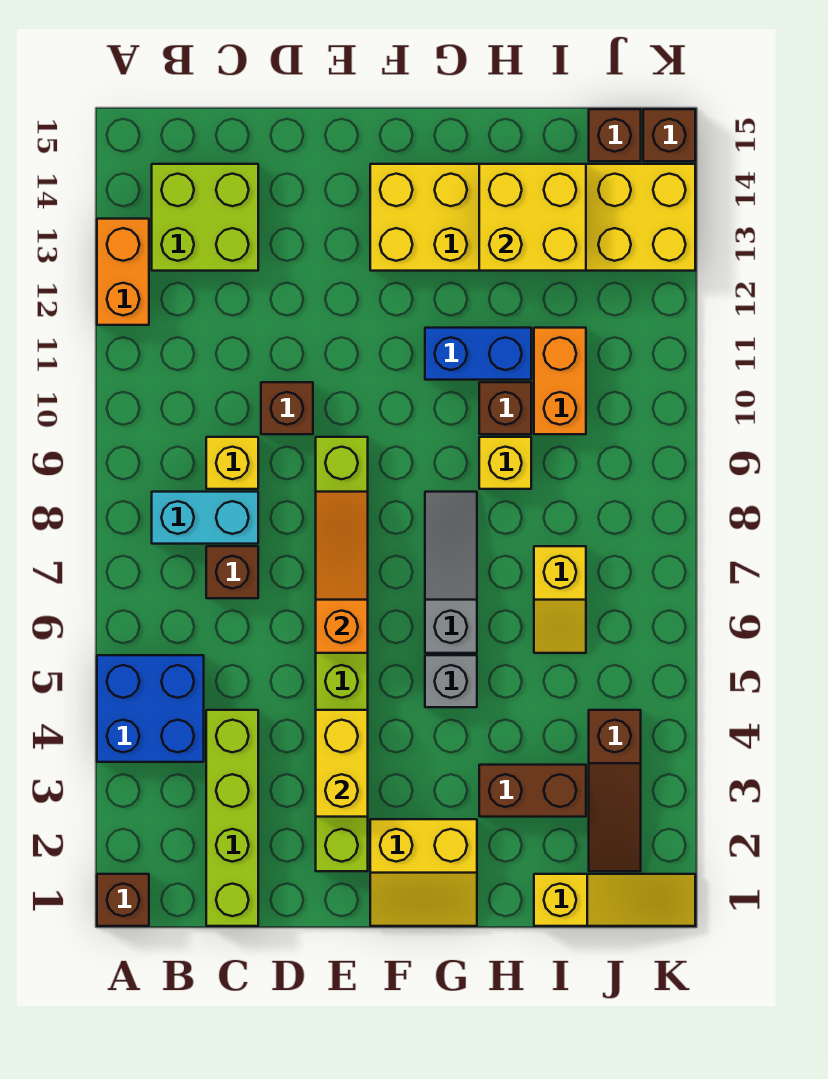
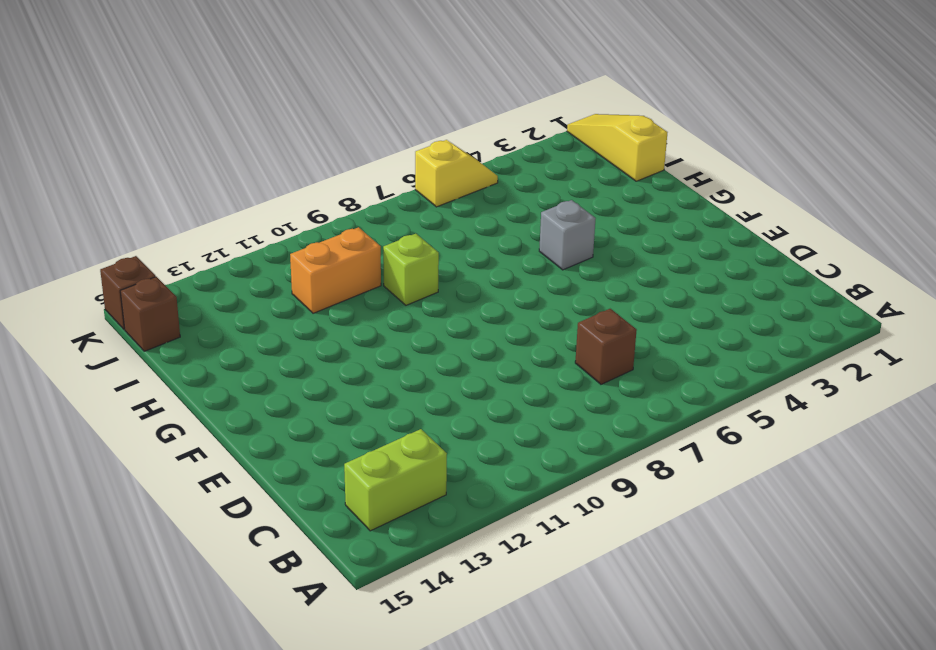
lime brick B13:B14 level 1 -> lime brick B13:C14 level 1
lime brick H9 level 1 -> yellow brick H9 level 1
yellow slope K5:K6 level 1 top 6 -> yellow slope I6:I7 level 1 top 7
none -> brown brick A1 level 1
none -> blue brick A4:B5 level 1
none -> orange brick A12:A13 level 1

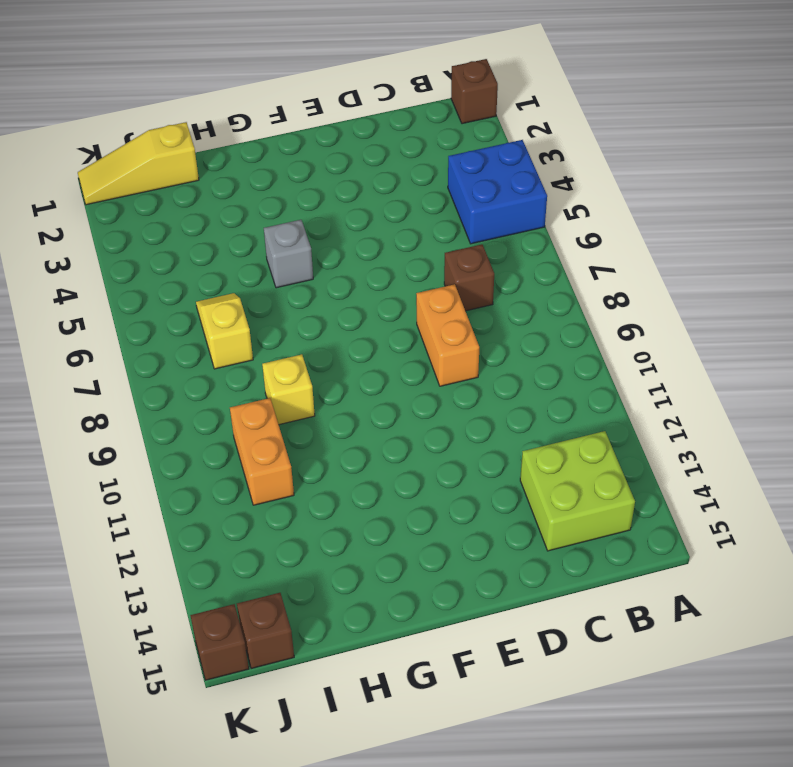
orange brick D8:D9 level 1 -> orange brick A12:A13 level 1
none -> cyan brick B8:C8 level 1
none -> lime brick C1:C4 level 1
none -> yellow brick C9 level 1

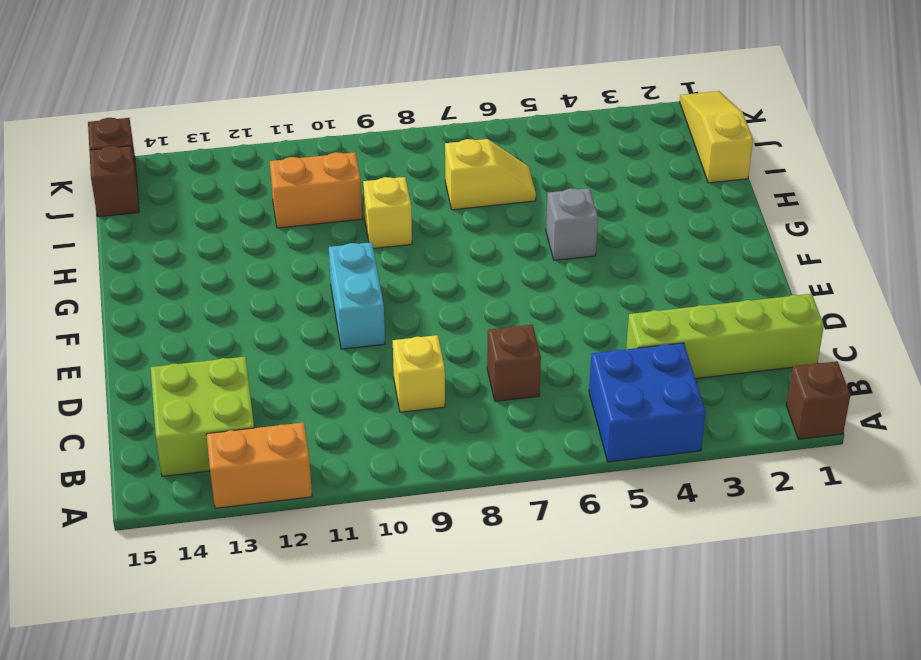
cyan brick E10:F10 level 1 -> cyan brick B8:C8 level 1
none -> brown brick D10 level 1
none -> lime brick E2:E9 level 1
none -> yellow slope F1:G2 level 1 top 2

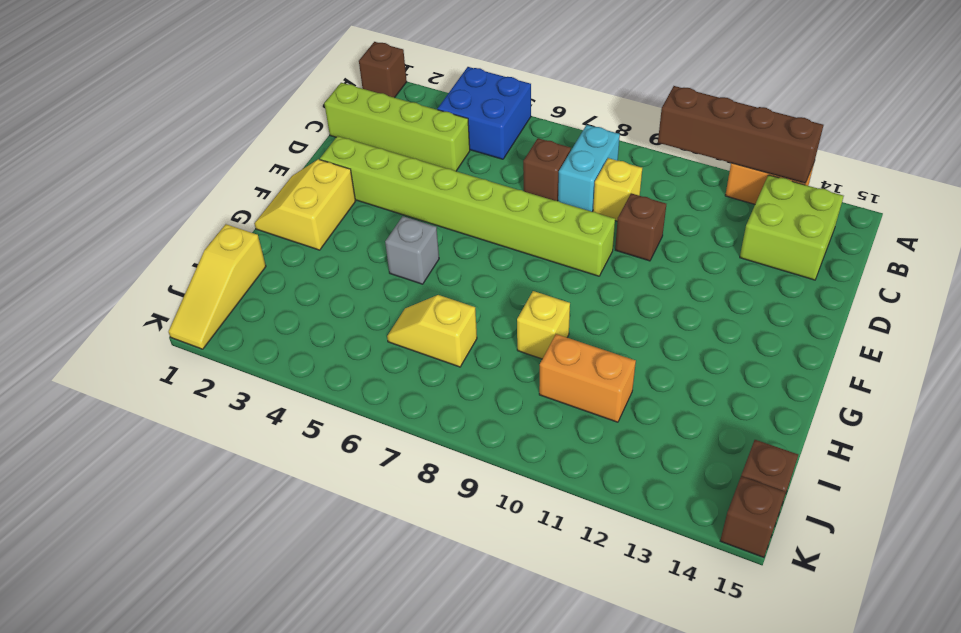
brown brick A10:A13 level 2 -> none
none -> yellow brick F13:K14 level 1
none -> grey slope G6:G8 level 1 top 6
none -> blue brick G11:H11 level 1

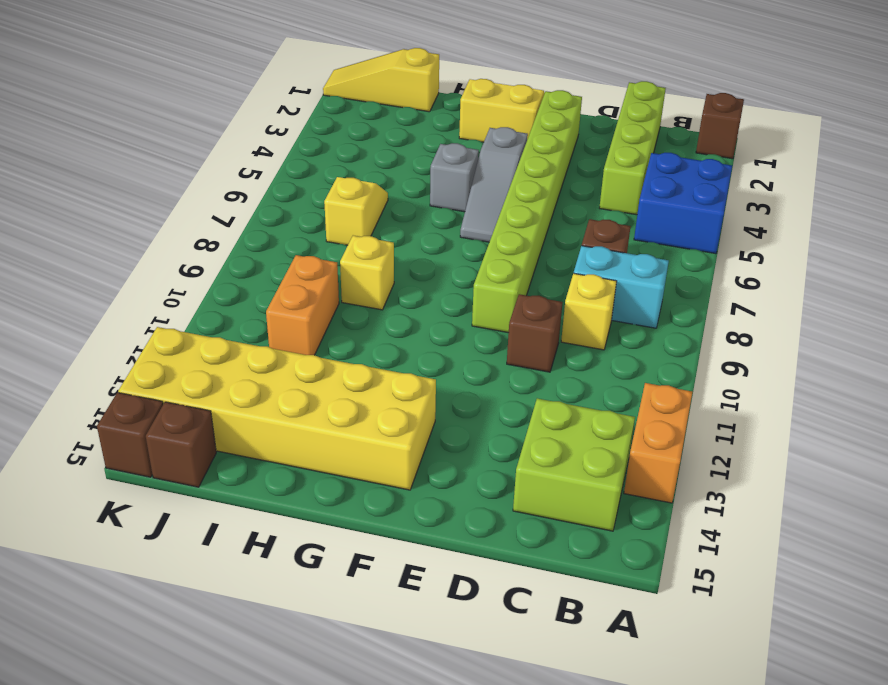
grey slope F4:F6 level 1 top 4 -> grey slope G6:G8 level 1 top 6
none -> blue brick G11:H11 level 1
none -> brown brick H3:I3 level 1
none -> brown brick H10 level 1

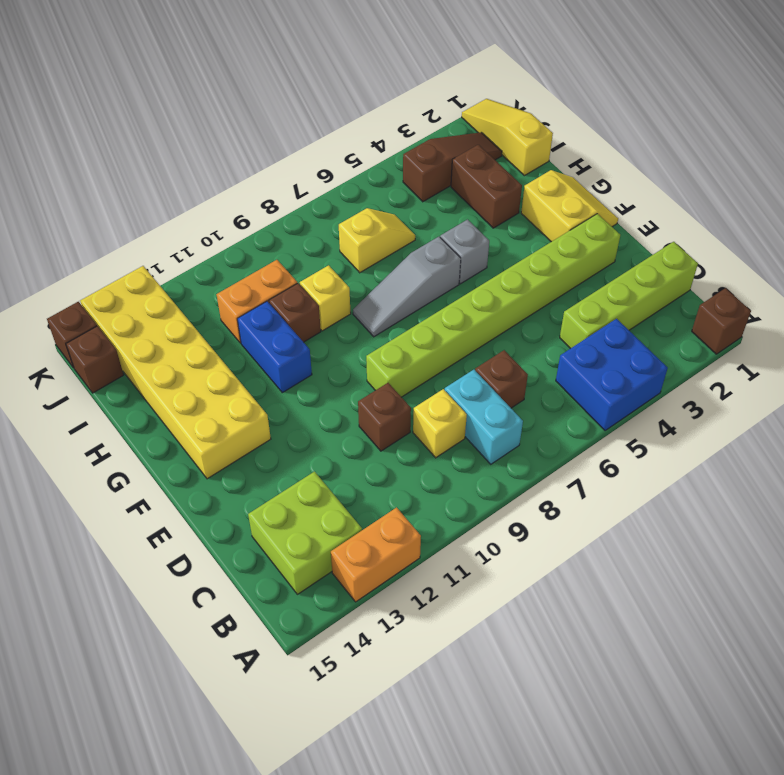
none -> yellow brick E3:E4 level 2
none -> orange slope E6:E8 level 2 top 6
none -> yellow brick H13:I14 level 2

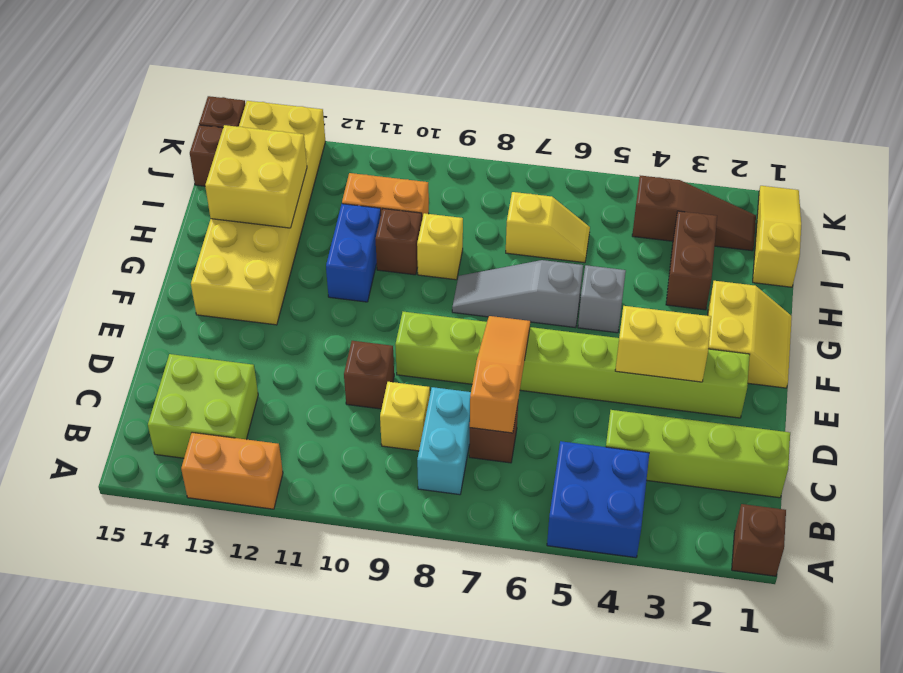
orange slope C7:E7 level 2 top C -> orange slope E6:E8 level 2 top 6

